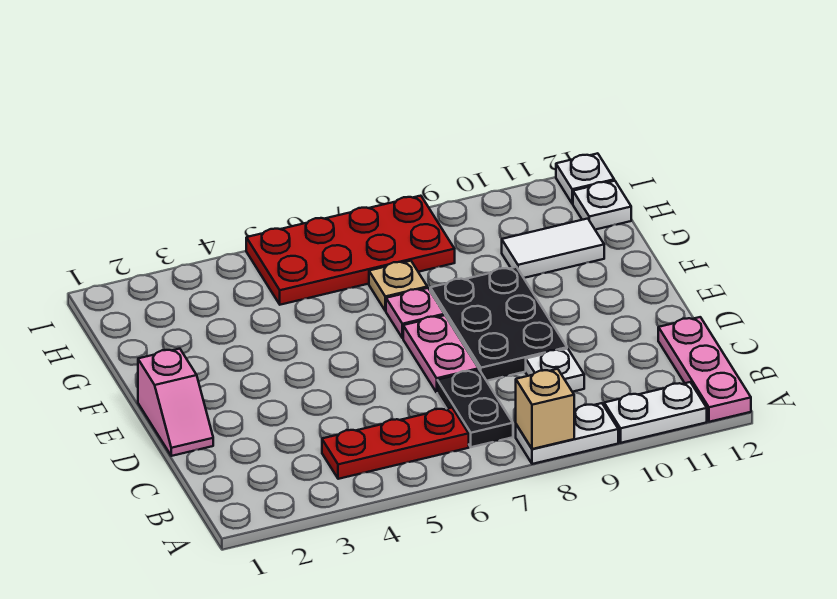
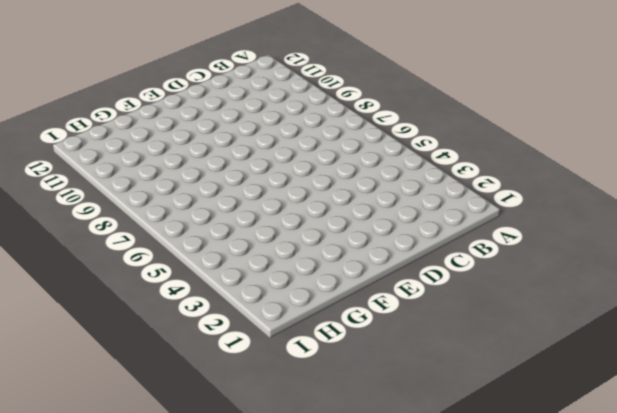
none -> white plate A8:A9 level 1
none -> white plate A10:A11 level 1
none -> pink plate A12:C12 level 1

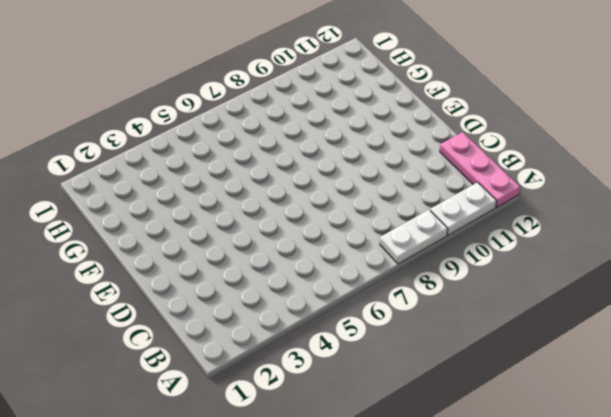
none -> red plate B4:B6 level 1
none -> black plate B7:C7 level 1
none -> white plate C9 level 1

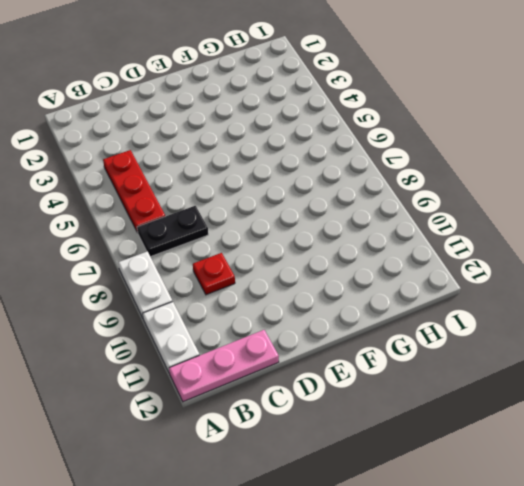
red plate C9 level 1 -> white plate C9 level 1
none -> pink slope D1:E1 level 1 top E
none -> pink plate D7:E7 level 1
none -> black plate D8:F9 level 1

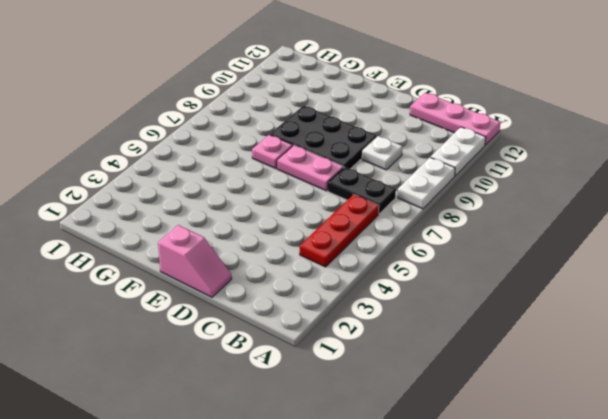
none -> tan plate G7 level 1
none -> white tile G10:G11 level 1
none -> red plate H5:I8 level 1

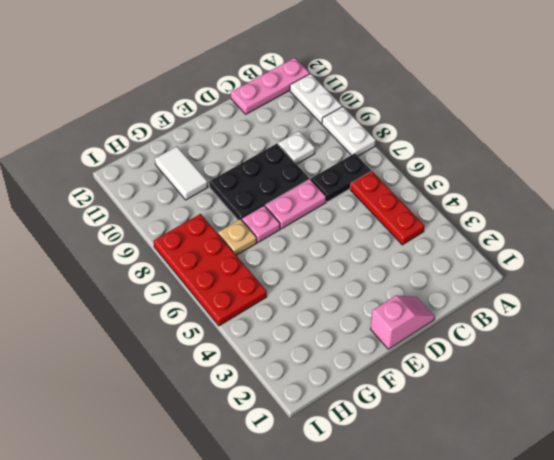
none -> white plate H12 level 1
none -> white plate I12 level 1
none -> tan brick A8 level 2

